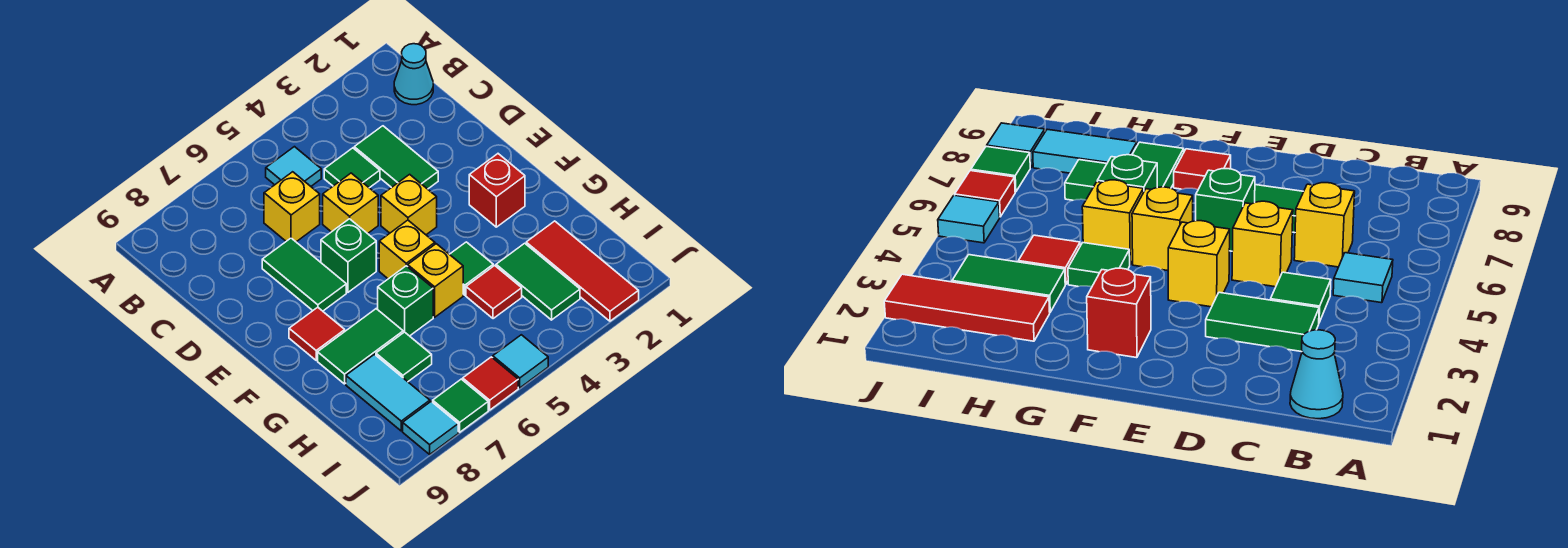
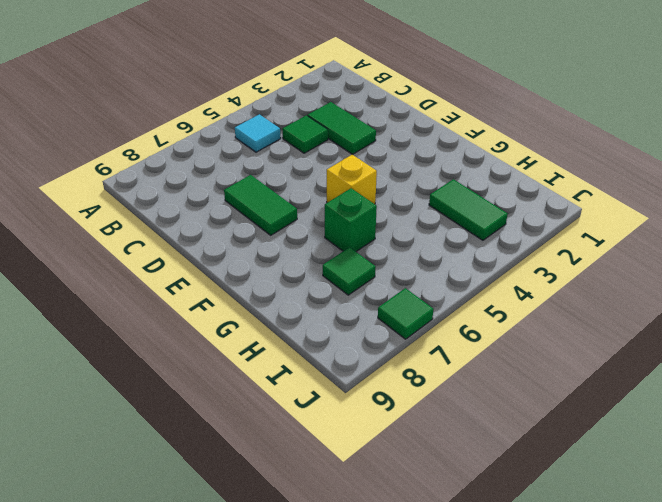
none -> cyan cone B1 level 1
none -> yellow brick C6 level 1
none -> yellow brick D5 level 1

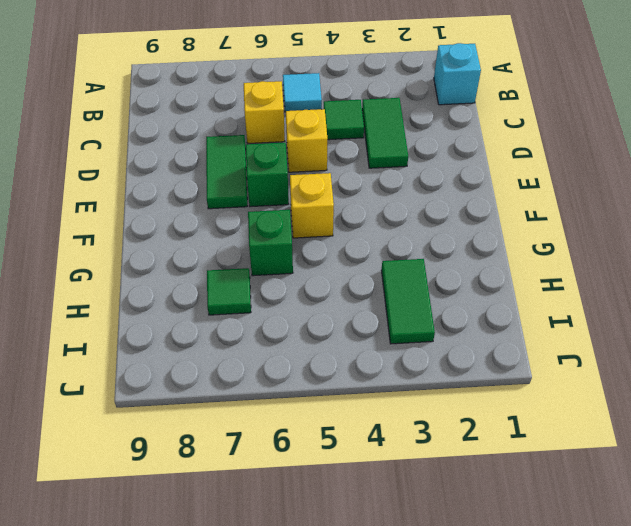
cyan brick B1 level 1 -> cyan cone B1 level 1
none -> yellow brick E4 level 1
none -> red brick F2 level 1
none -> red tile F8 level 1

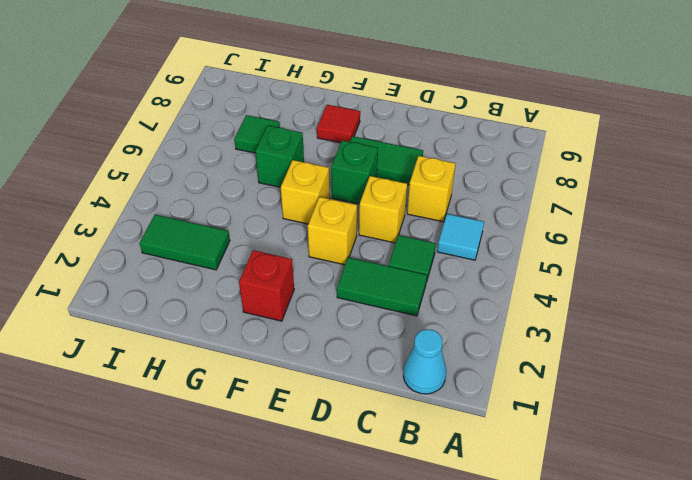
none -> green tile G4 level 1
none -> yellow brick G5 level 1
none -> green tile G7:G8 level 1

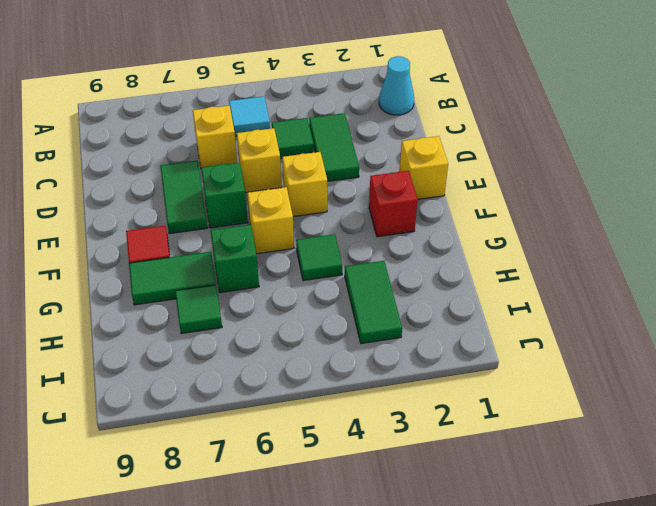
yellow brick E1 level 1 -> yellow brick G5 level 1
none -> red tile H2:J2 level 1
none -> red tile H4 level 1
none -> cyan tile H8:I8 level 1

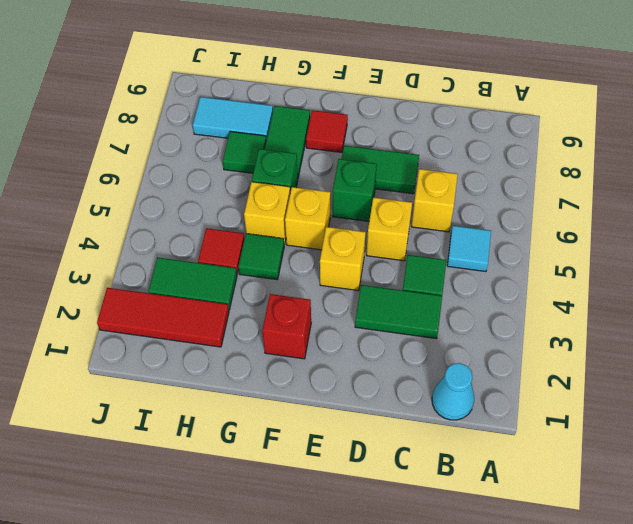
none -> cyan tile J5 level 1
none -> red tile J6 level 1
none -> green tile J7 level 1

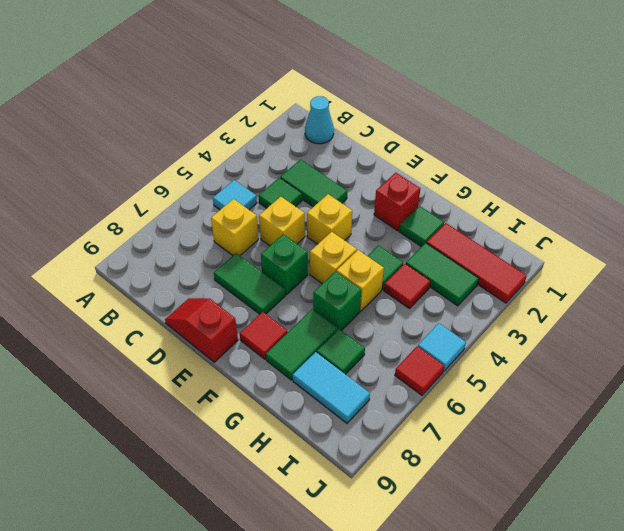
red slope D9:E9 level 1 top E -> none
green tile G2 level 1 -> green tile J7 level 1
none -> cyan tile J8 level 1

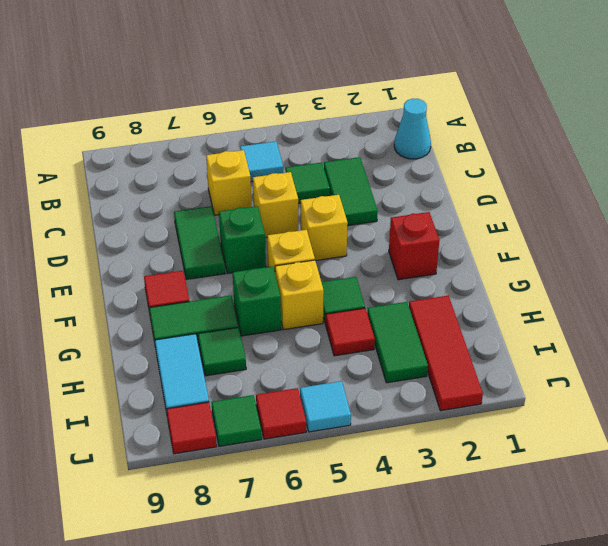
red tile J8 level 1 -> cyan tile J8 level 1

